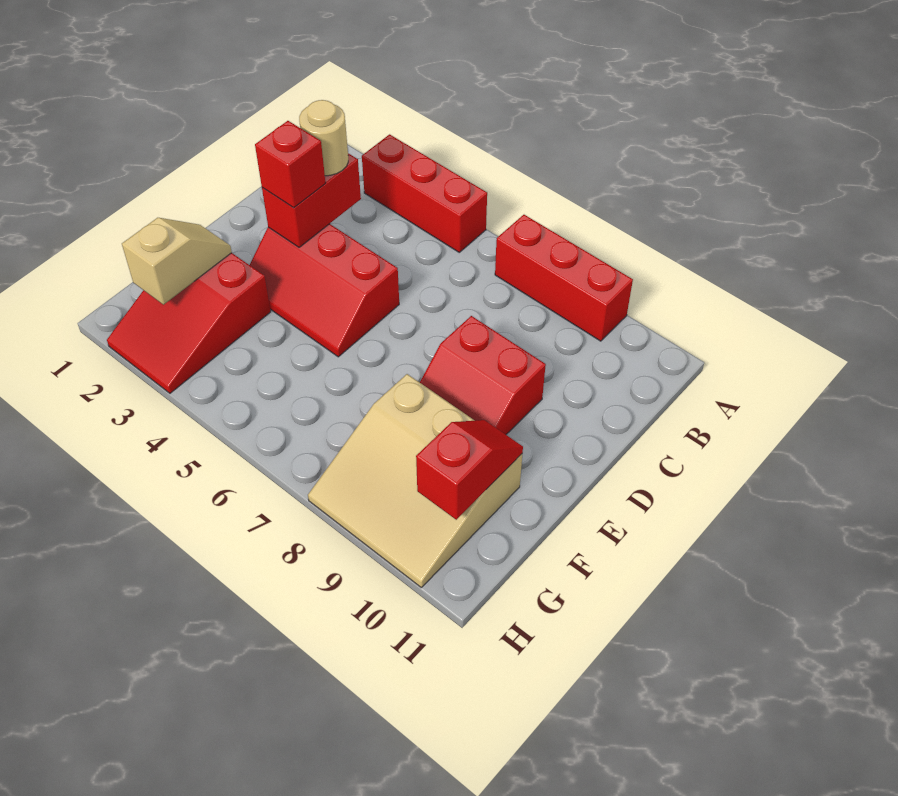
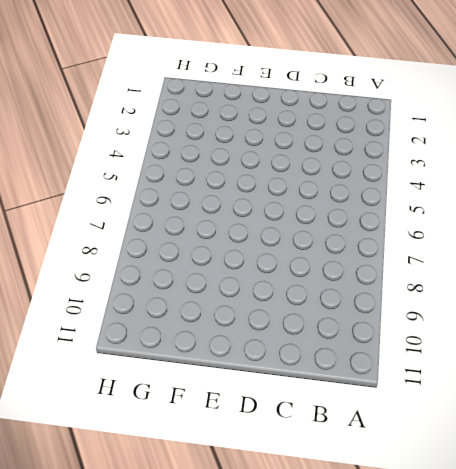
none -> red brick A3:A5 level 1
none -> red brick A7:A9 level 1

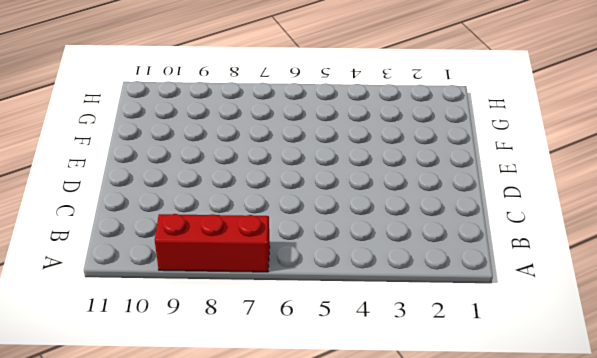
none -> red brick A3:A5 level 1
none -> red slope D3:E5 level 1 top D

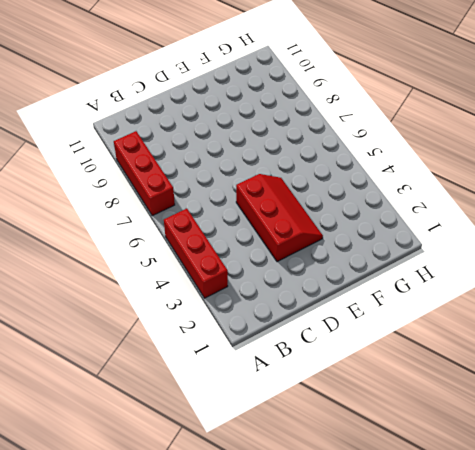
none -> red slope D8:E9 level 1 top D
none -> red slope F2:H3 level 1 top F

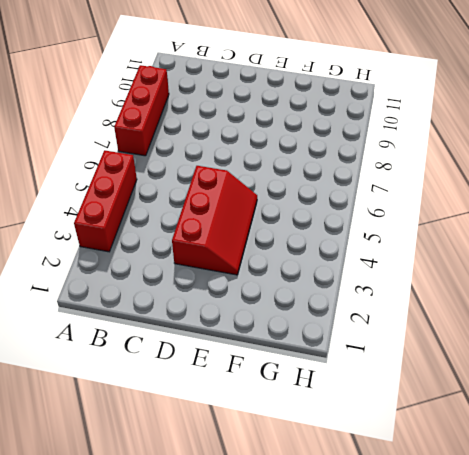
none -> red slope D8:E9 level 1 top D
none -> red slope F2:H3 level 1 top F

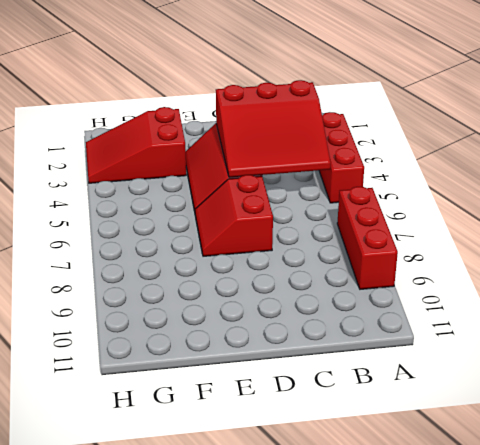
red slope B3:D5 level 2 top 3 -> red brick C3:D3 level 2
red slope D6:E7 level 1 top D -> red slope D8:E9 level 1 top D
none -> tan slope F8:H10 level 1 top F
none -> tan slope F2:G2 level 2 top G

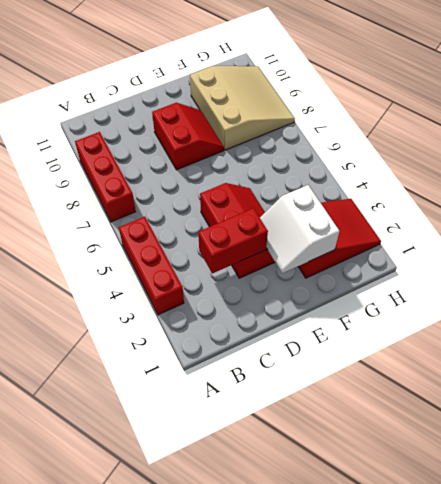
white slope E2:F3 level 2 top F -> tan slope F2:G2 level 2 top G
none -> red slope F10:G10 level 2 top G
none -> tan round brick C3 level 3

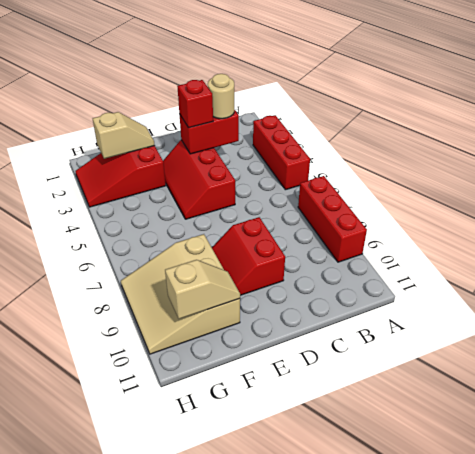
tan slope F10:G10 level 2 top G -> red slope F10:G10 level 2 top G

